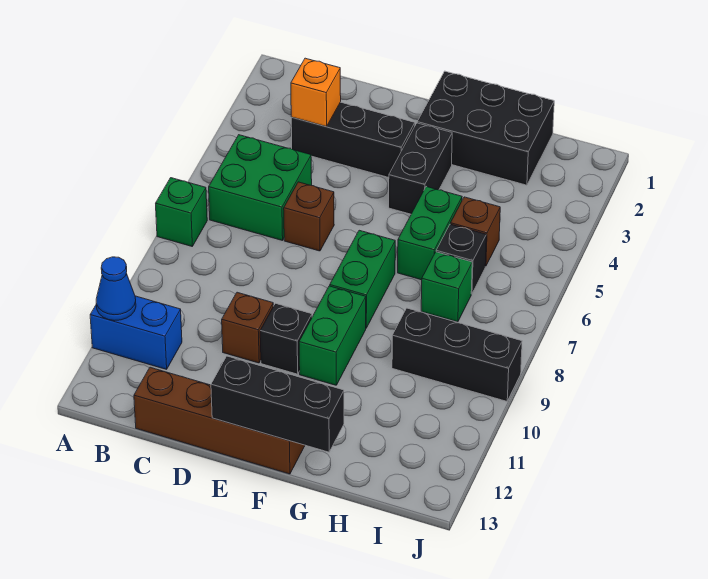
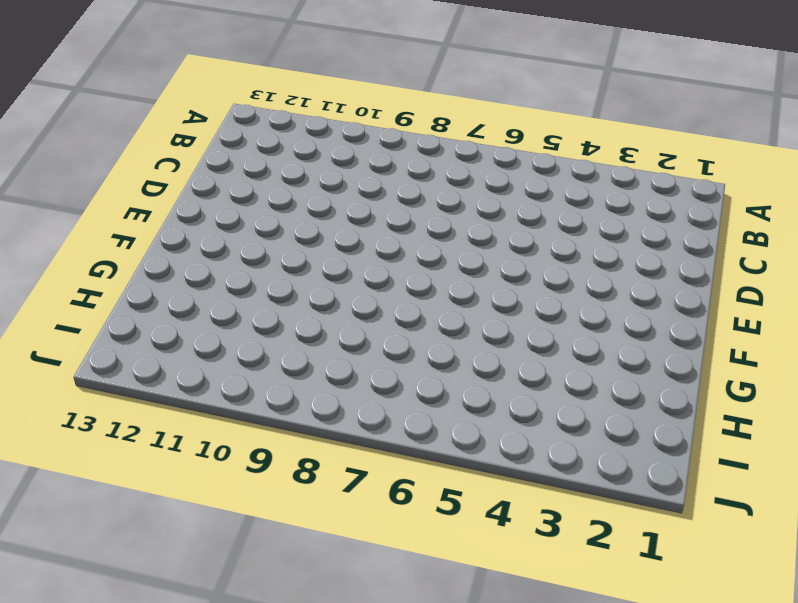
none -> green brick A7 level 1
none -> blue brick A11:B11 level 1
none -> green brick B5:C6 level 1

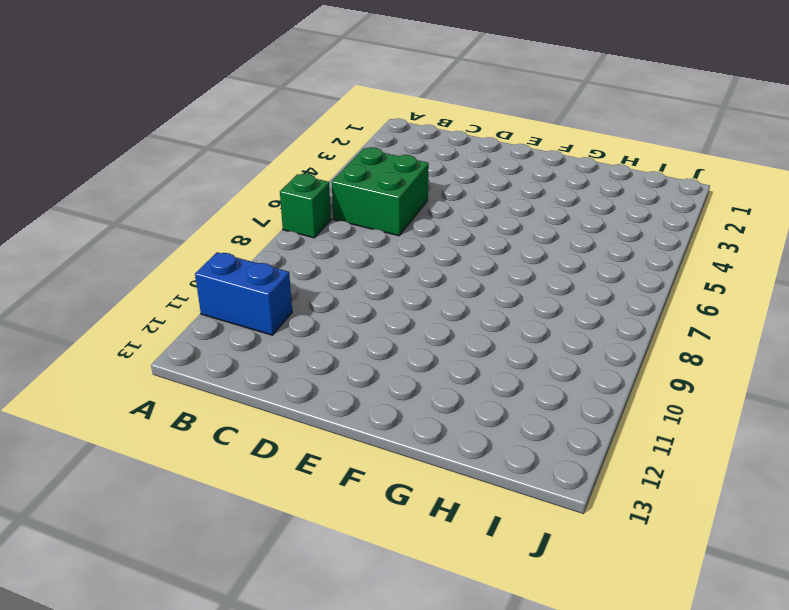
none -> black brick C3:E3 level 1
none -> brown brick C13:F13 level 1
none -> brown brick D6 level 1

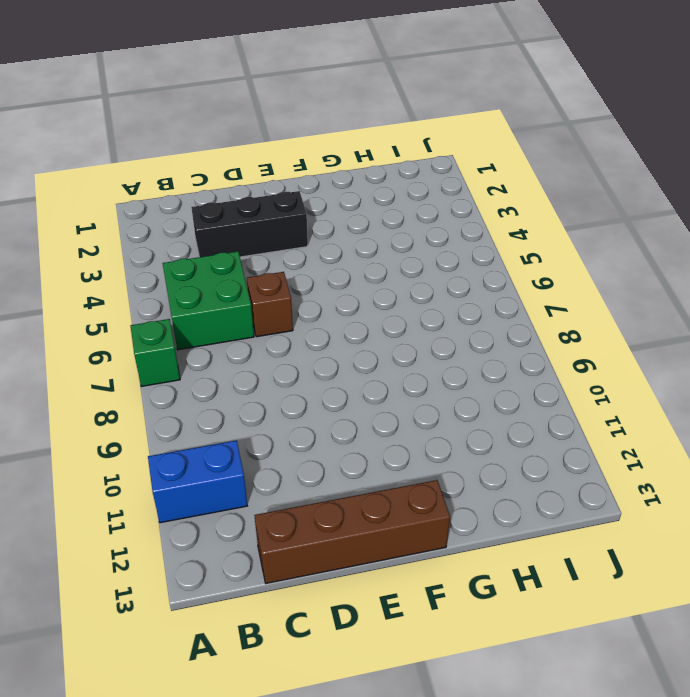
none -> brown brick D10 level 1
none -> black brick E10 level 1
none -> black brick F1:H2 level 1

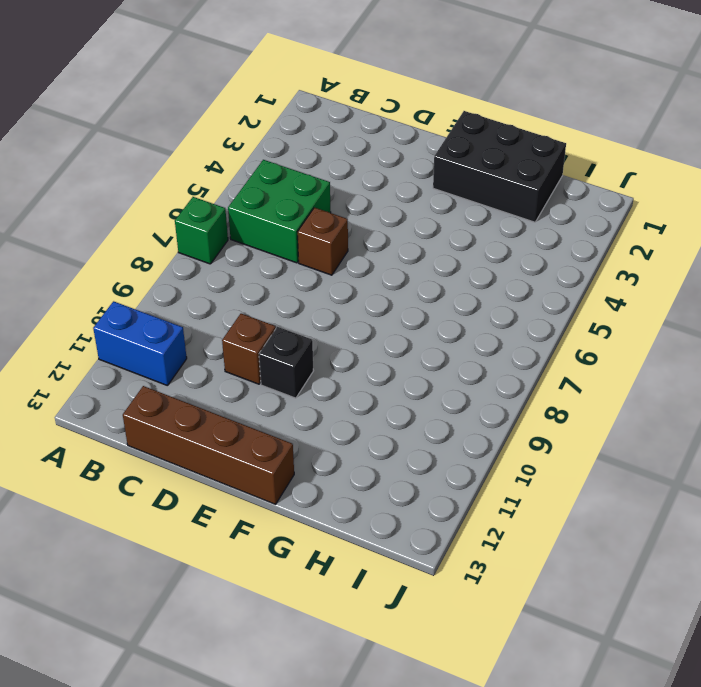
none -> black brick C3:E3 level 1
none -> black brick F3:F4 level 1
none -> green brick F7:F8 level 1

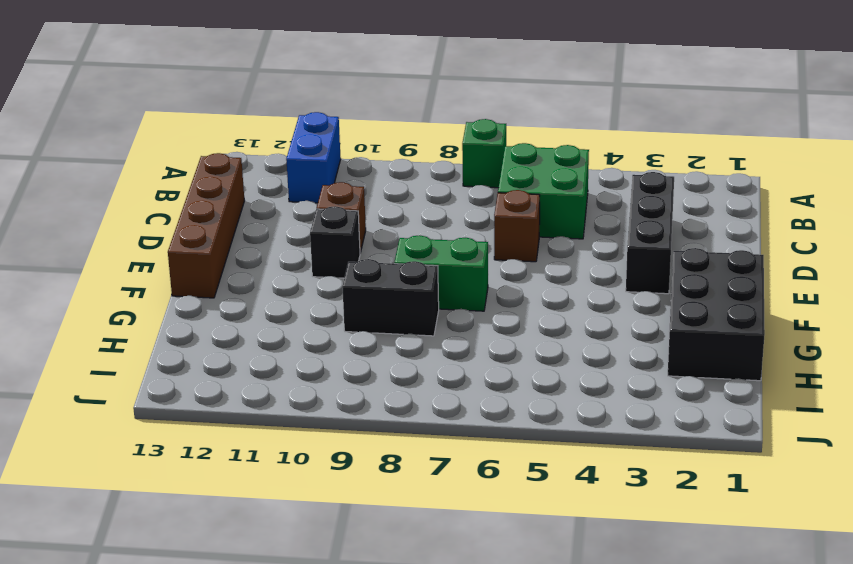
black brick G8:G9 level 1 -> black brick F3:F4 level 1
none -> green brick F9:F10 level 1
none -> green brick G5:G6 level 1
none -> brown brick H5 level 1

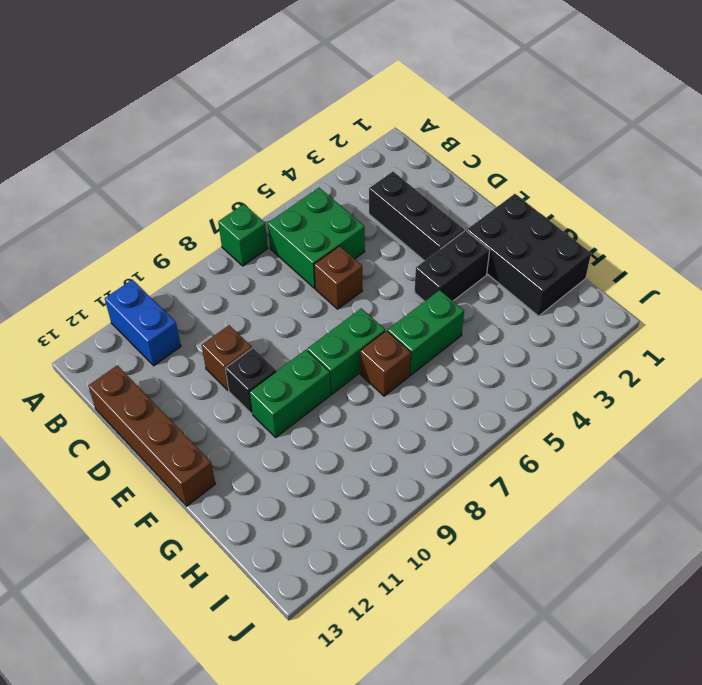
brown brick G7 level 1 -> brown brick H5 level 1
none -> black brick H6 level 1
none -> green brick H7 level 1
none -> black brick H9:J9 level 1

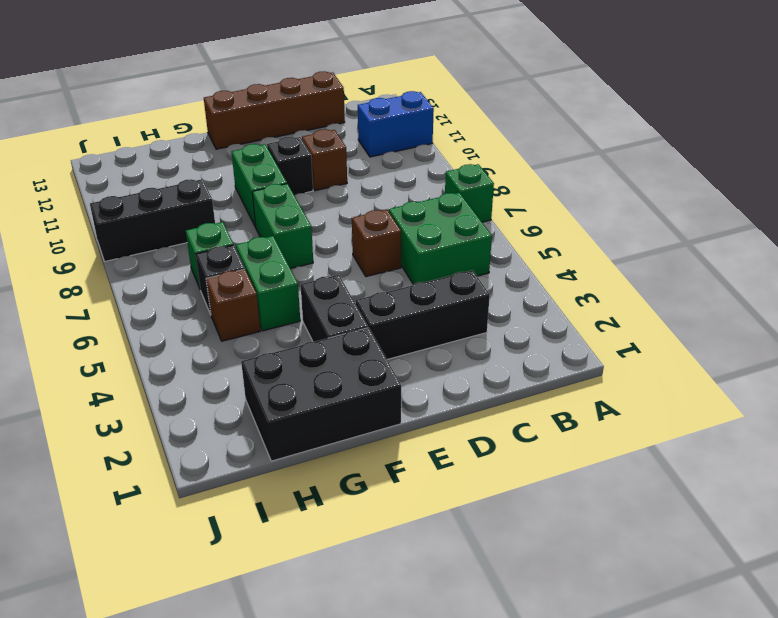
none -> blue cone A11 level 2
none -> orange brick C3 level 2
none -> black brick E13:G13 level 2

